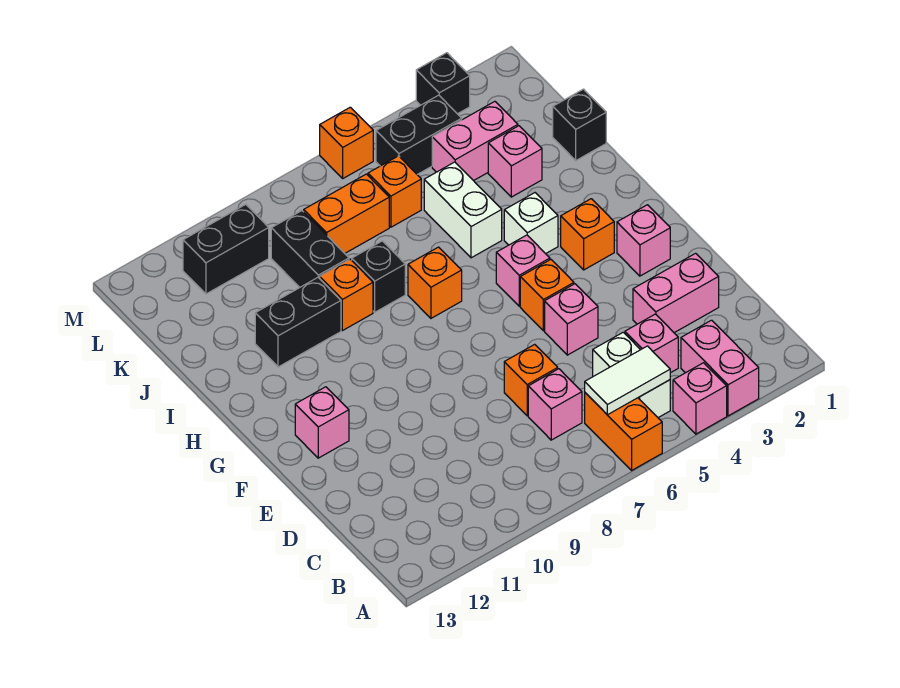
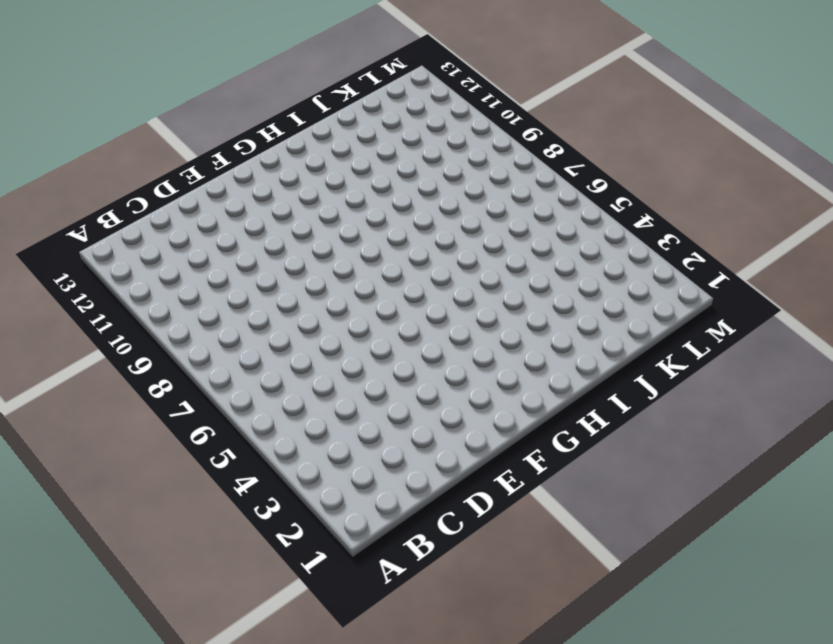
none -> pink brick A3:B3 level 1
none -> pink brick A4 level 1
none -> orange brick A6:B6 level 1
none -> white brick B5:C5 level 1

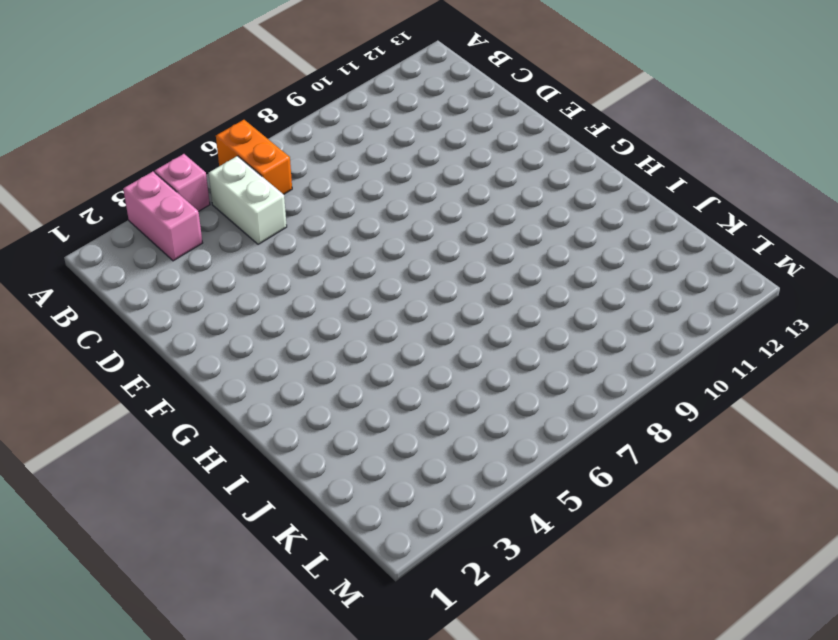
none -> pink brick C4 level 1
none -> pink brick C7 level 1
none -> pink brick D2:D3 level 1
none -> orange brick D7 level 1

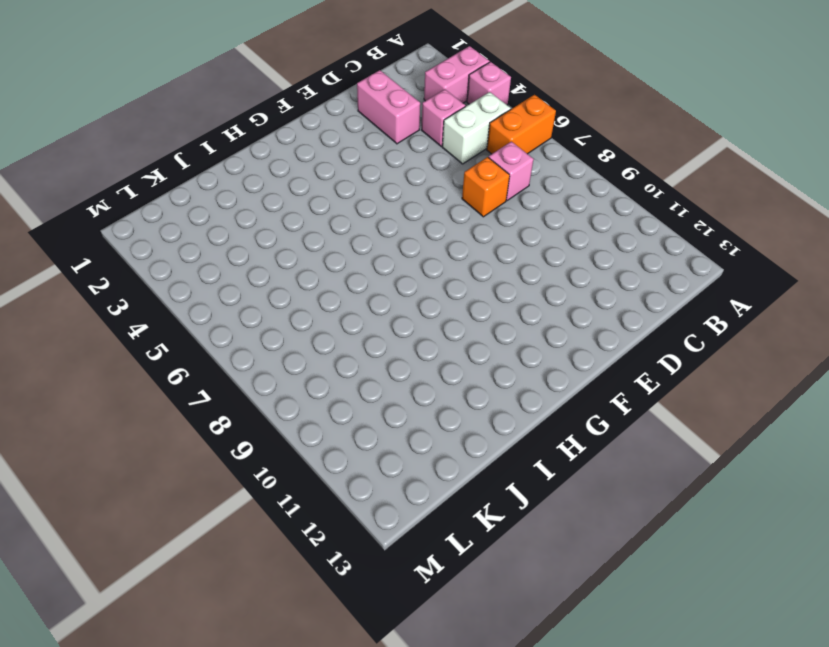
none -> pink brick E5 level 1
none -> pink brick F2 level 1
none -> orange brick F5 level 1
none -> pink brick F12 level 1

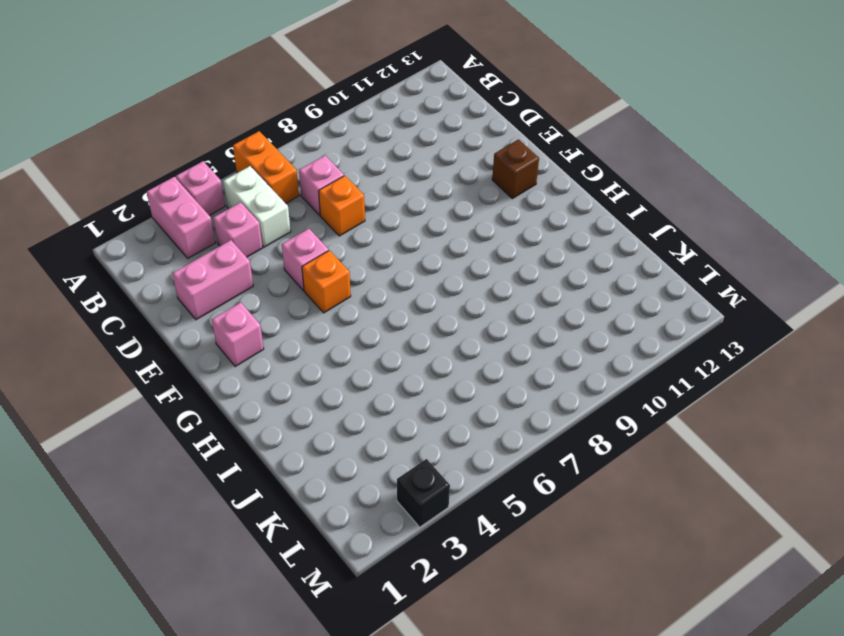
brown brick F12 level 1 -> pink brick F12 level 1
none -> orange brick G3 level 1
none -> pink brick G5 level 1
none -> white brick H4 level 1
none -> orange brick H7 level 1

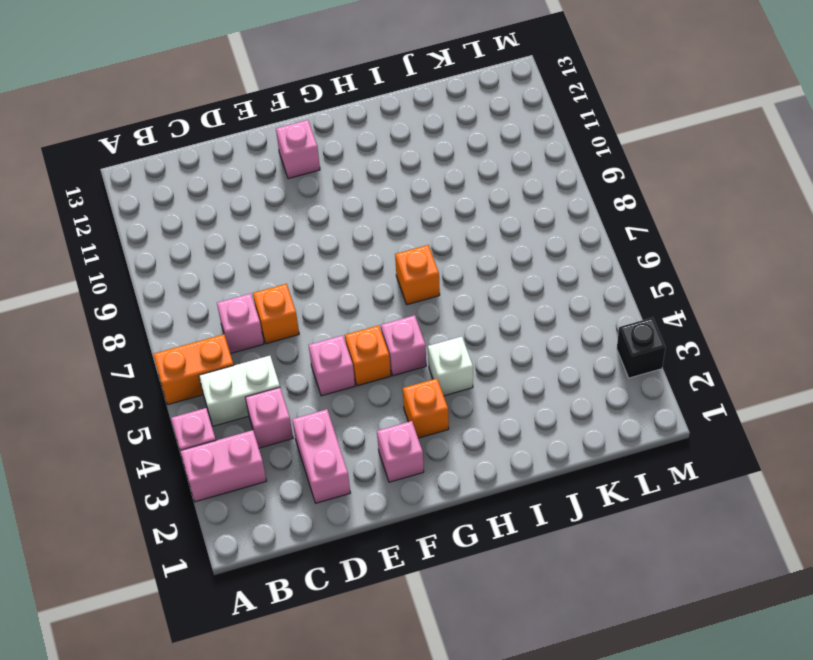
none -> white brick I5:J5 level 1
none -> black brick I8 level 1
none -> orange brick I9 level 1
none -> black brick I10:I11 level 1

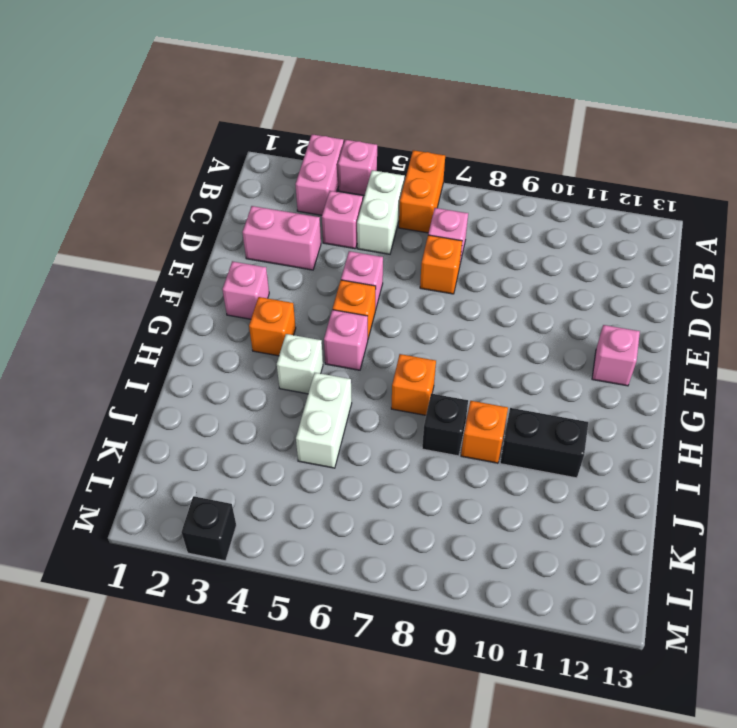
none -> black brick J1 level 1
none -> pink brick J3 level 1
none -> black brick J9:K9 level 1
none -> pink brick K3:K4 level 1

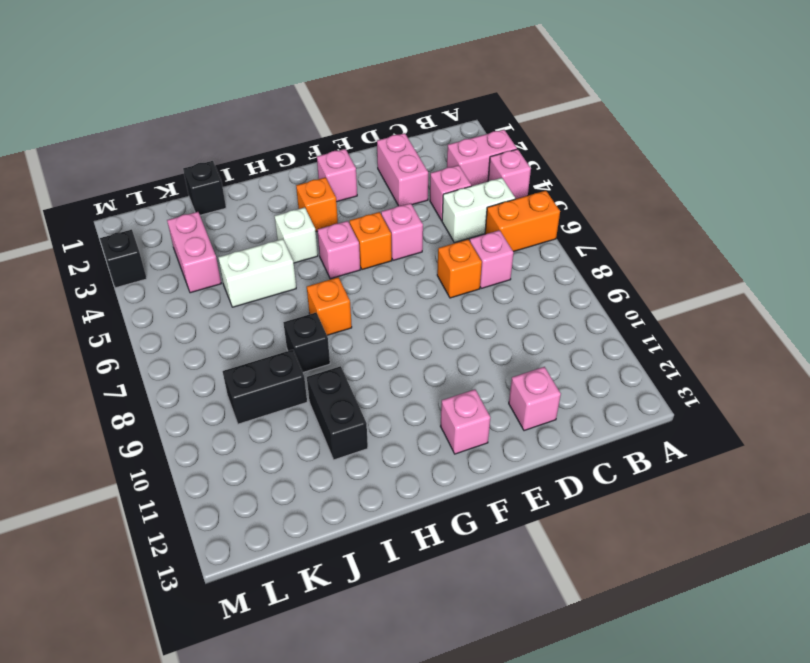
pink brick D12 level 1 -> pink brick J3 level 1
none -> orange brick I9 level 1
none -> orange brick K6 level 1
none -> orange brick K7:K8 level 1
none -> black brick L4:L5 level 1

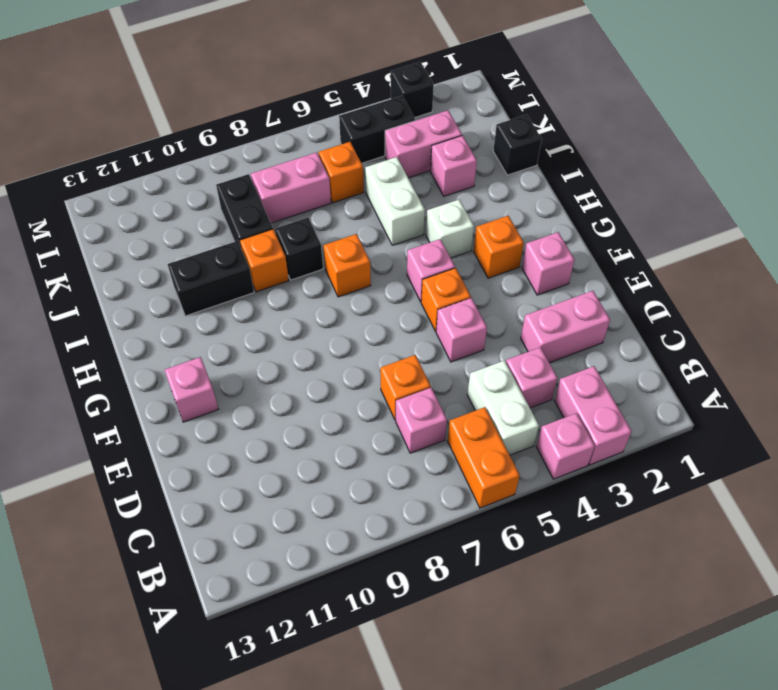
pink brick K7:K8 level 1 -> orange brick K7:K8 level 1
none -> black brick L10:L11 level 1
none -> orange brick M6 level 1
none -> white tile B5:B6 level 2

